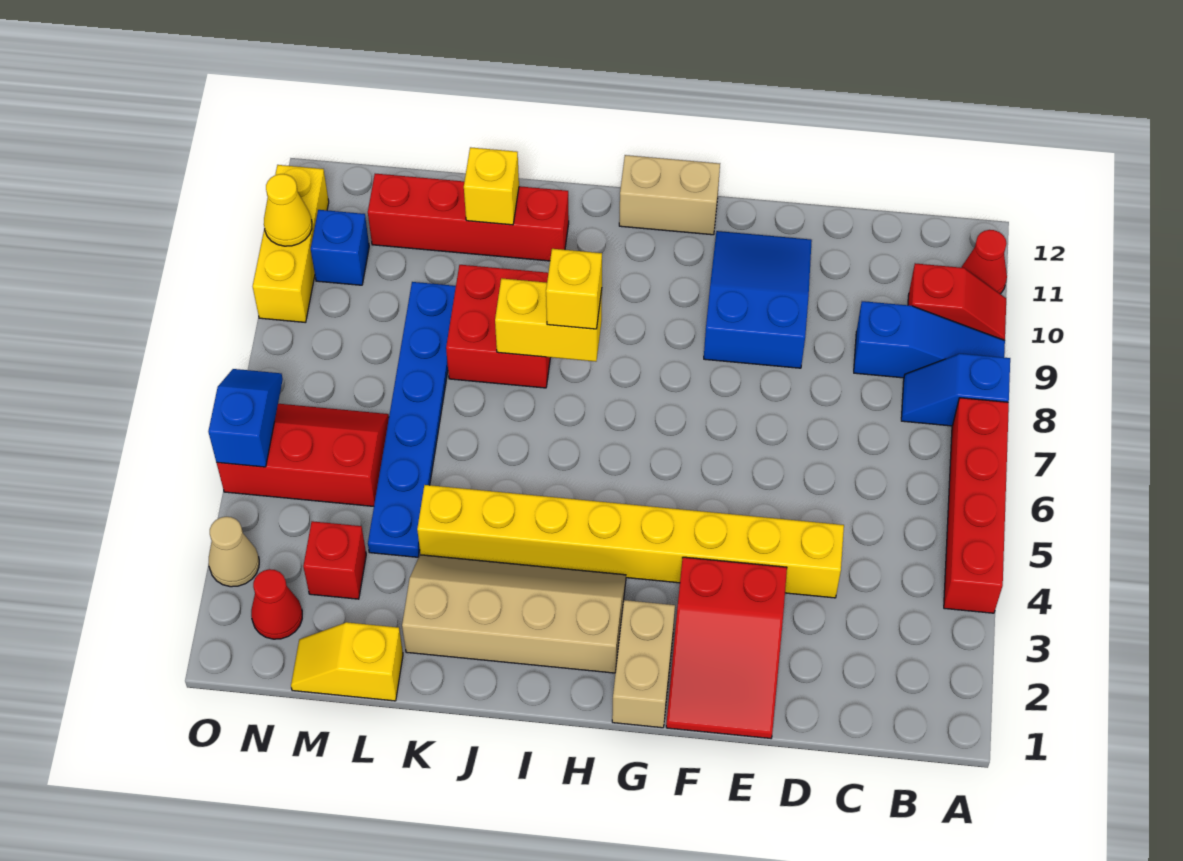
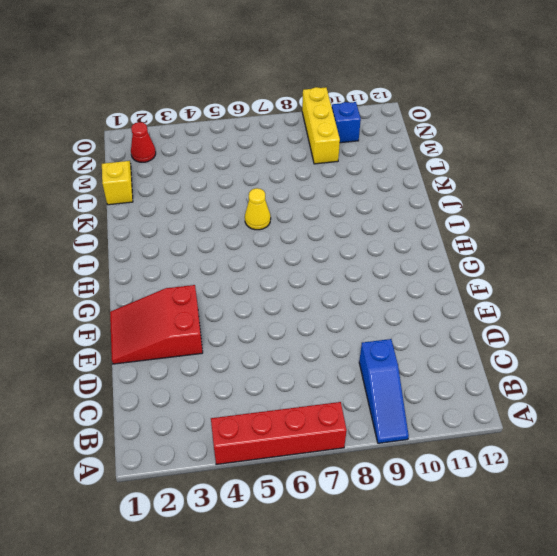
yellow cone J6 level 1 -> yellow cone O10 level 2
yellow brick M9:O9 level 1 -> yellow brick O9:O11 level 1
none -> blue slope A8:B8 level 1 top A
none -> red slope A10:B10 level 1 top B
none -> red cone A11 level 1

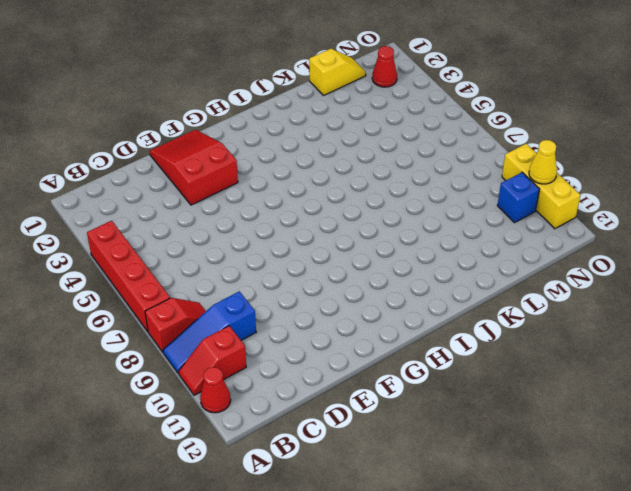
red slope A8:B8 level 1 top A -> blue slope A8:B8 level 1 top A
none -> yellow brick D4:K4 level 1
none -> blue slope E9:F11 level 1 top 9
none -> tan brick G1:G2 level 1

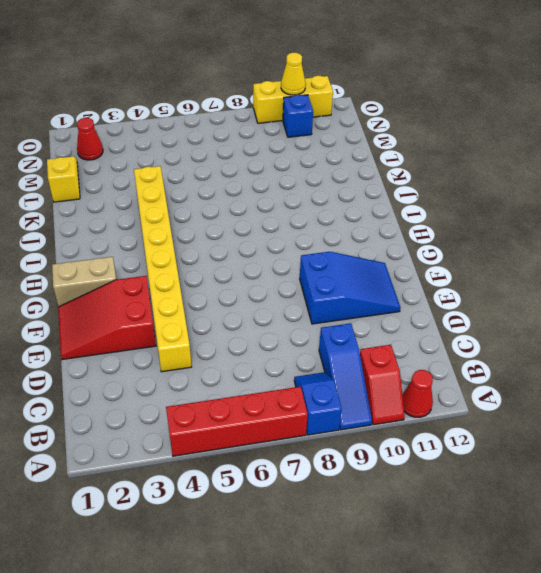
none -> tan brick G12:H12 level 1
none -> tan slope H2:K3 level 1 top 2
none -> red brick J8:K9 level 1

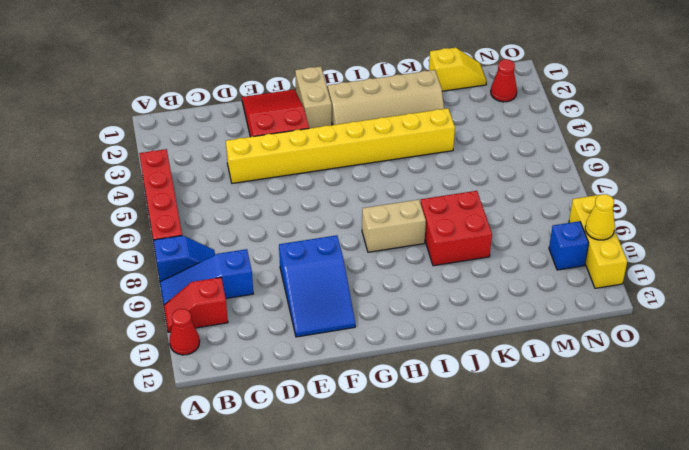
tan brick H8:I8 level 1 -> tan brick G12:H12 level 1
none -> red brick J11:M11 level 1
none -> blue plate L4:L9 level 1
none -> red brick M3 level 1

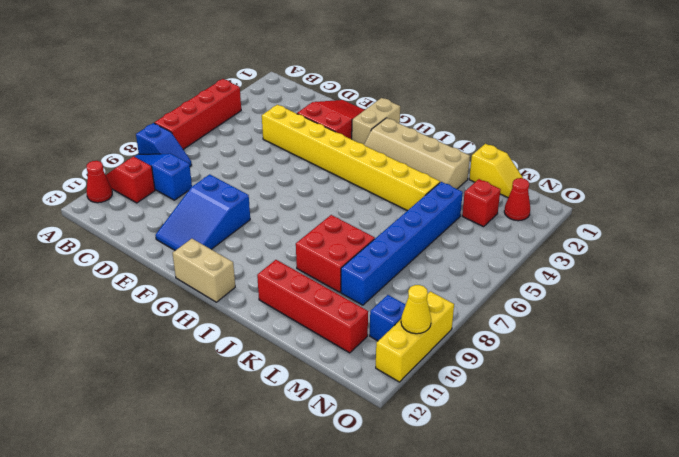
blue brick L4:L9 level 1 -> blue plate L4:L9 level 1
none -> red slope M5:O6 level 1 top 5
none -> tan cone O3 level 1
none -> yellow brick I8:J8 level 2

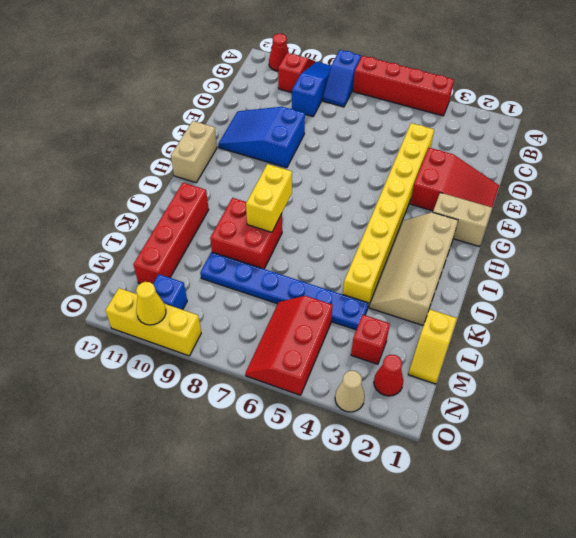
none -> yellow brick K11 level 2
none -> blue slope O5:O6 level 2 top 5
none -> yellow brick I8 level 3

